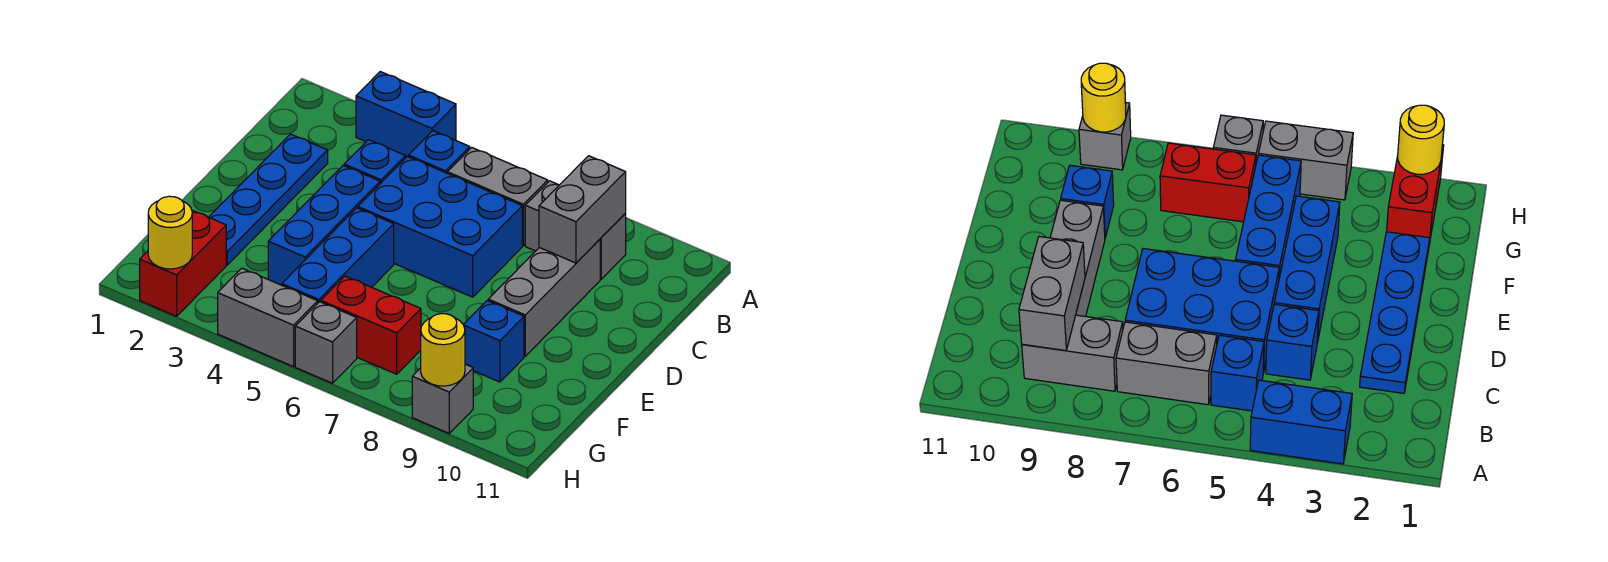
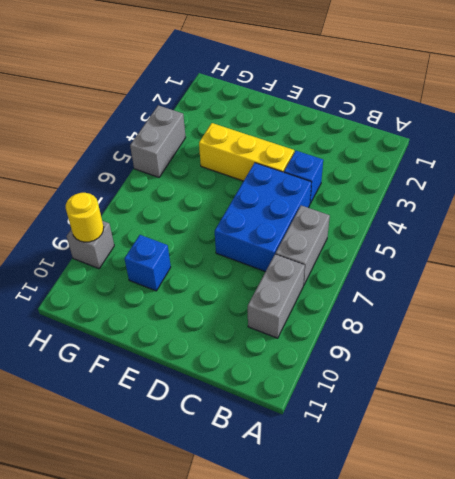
yellow brick D4:F4 level 1 -> blue brick D4:F4 level 1
none -> blue brick A3:A4 level 1
none -> blue brick B5 level 1
none -> blue plate C2:F2 level 1

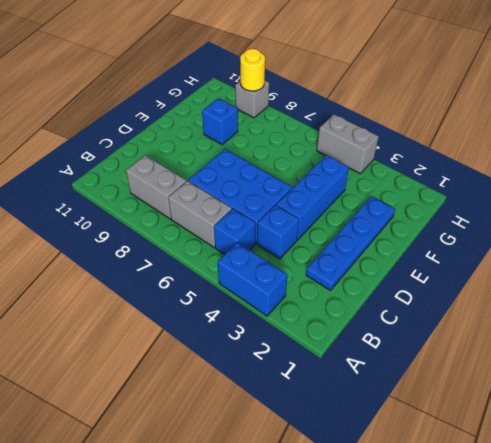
none -> grey brick C9:E9 level 1
none -> blue brick E5:G5 level 1
none -> red brick G2:H2 level 1

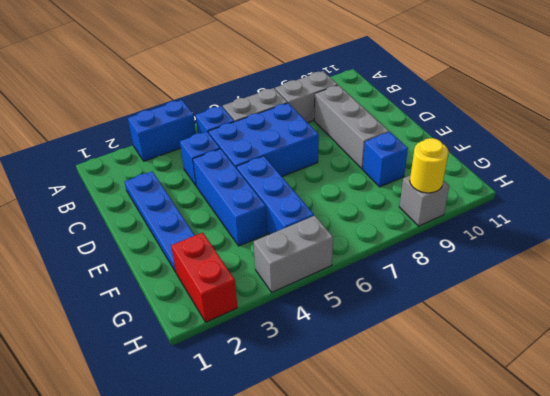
none -> red brick G6:G7 level 1
none -> grey brick H6 level 1
none -> grey brick B9:C9 level 2

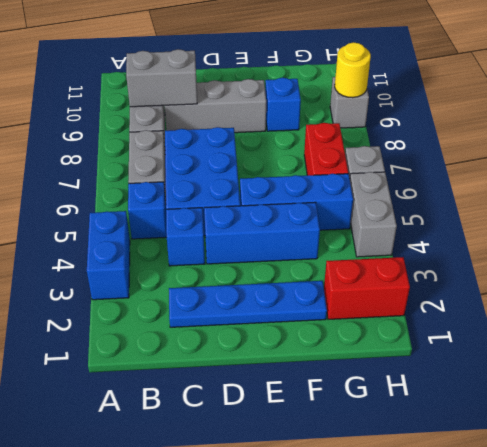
none -> yellow round brick H2 level 2

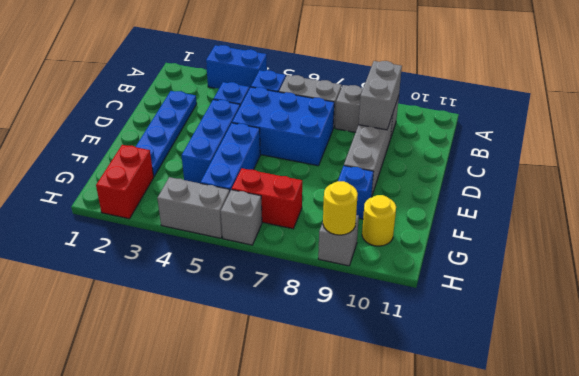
yellow round brick G10 level 1 -> yellow round brick H2 level 2

